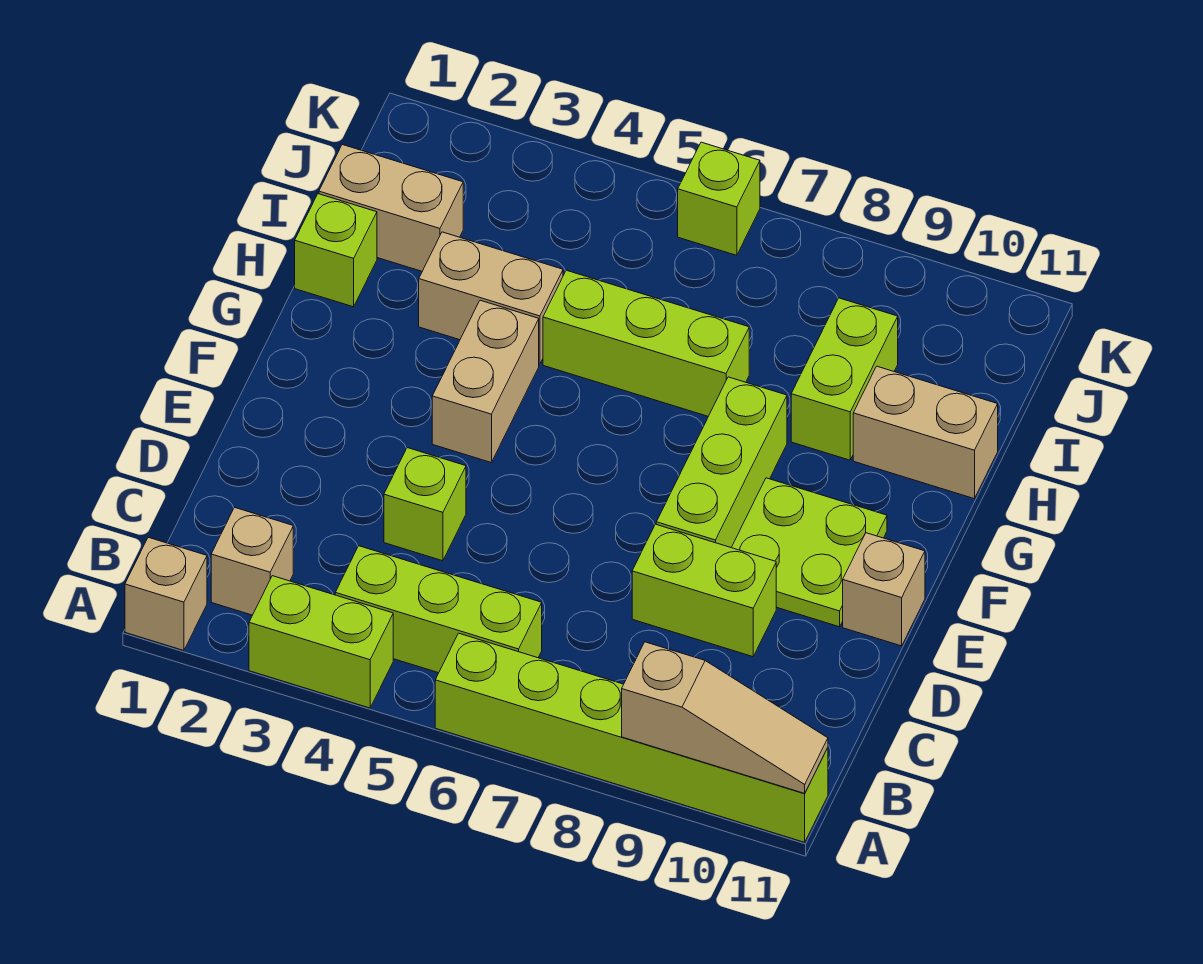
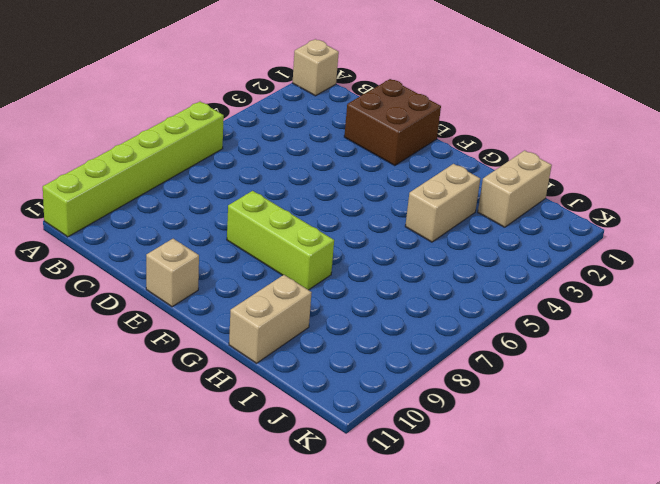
brown brick D1:E2 level 1 -> none
none -> lime brick A3:A4 level 1
none -> tan brick B2 level 1
none -> lime brick B4:B6 level 1

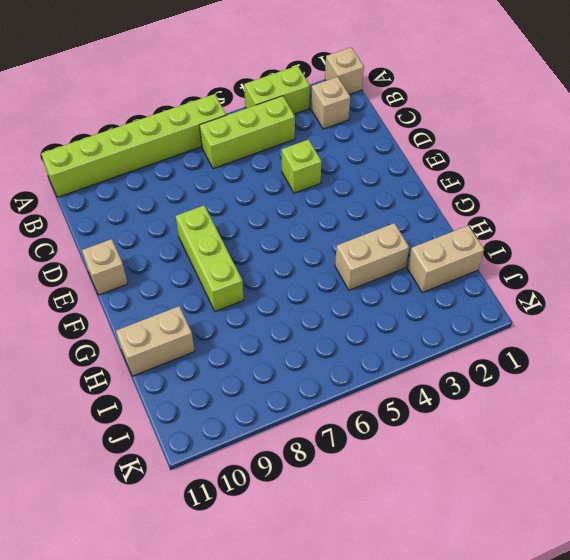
none -> lime brick D8:D9 level 1
none -> lime plate E9:F10 level 1
none -> tan brick F4:G4 level 1

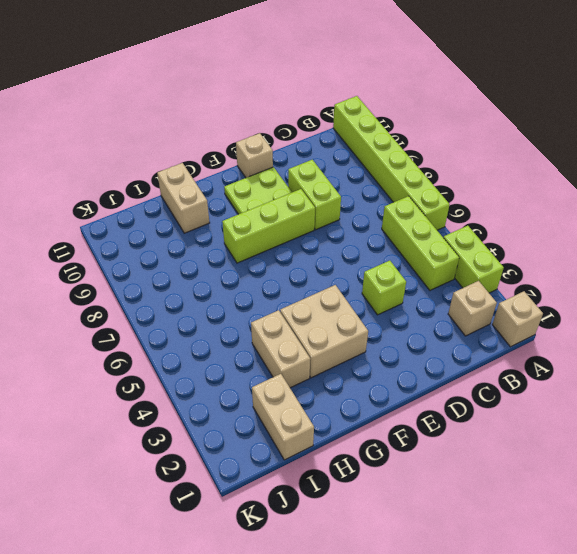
tan brick F3:G4 level 1 -> tan brick F4:G4 level 1
none -> lime brick H1 level 1
none -> lime brick H5:H7 level 1
none -> lime brick H9:I9 level 1

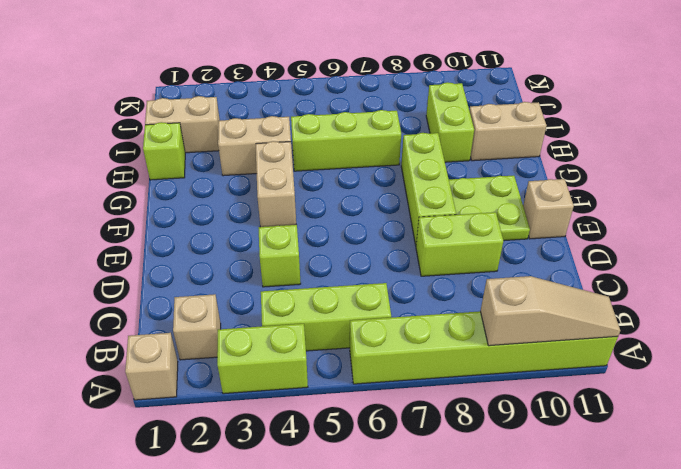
none -> lime brick K6 level 1

